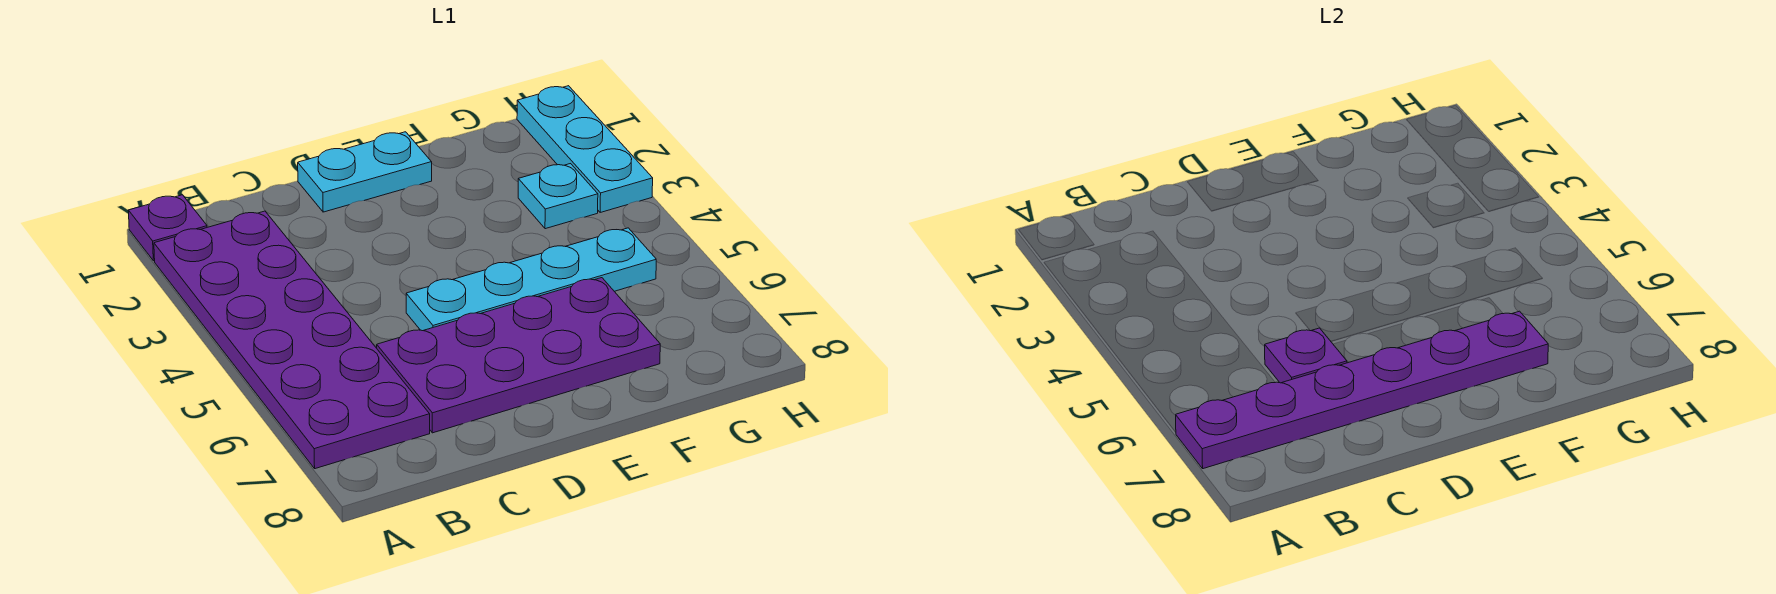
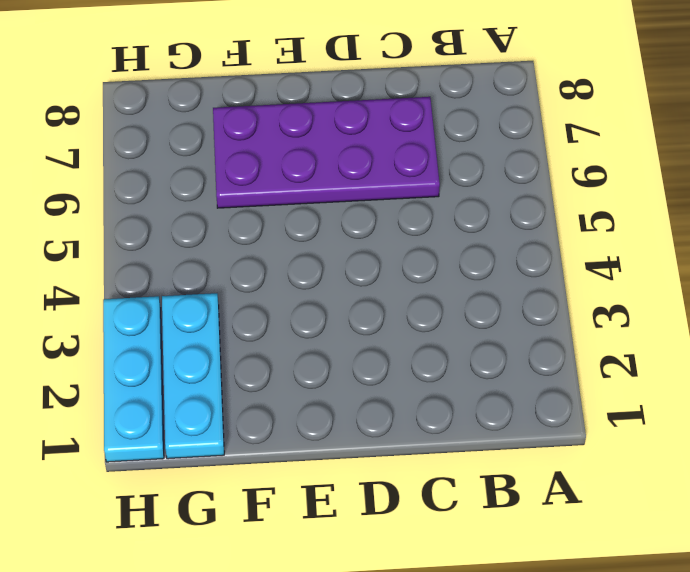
cyan plate G1:G3 level 1 -> cyan plate G3 level 1
none -> purple plate A1 level 1
none -> purple plate A2:B7 level 1

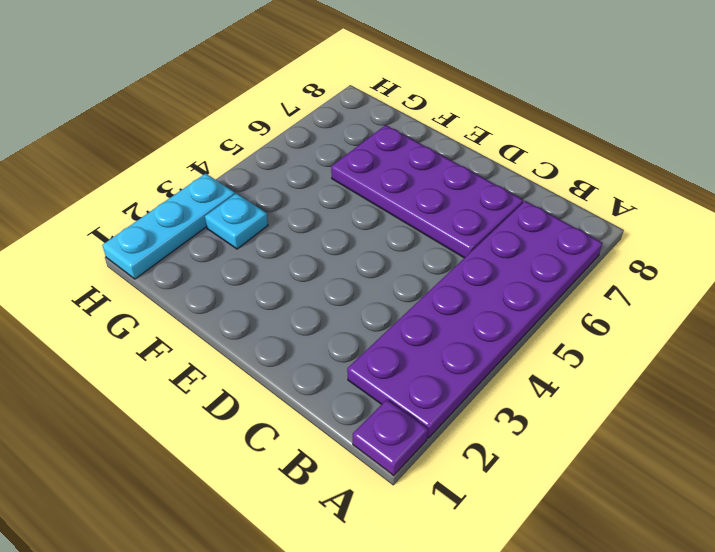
none -> cyan plate D1:E1 level 1
none -> cyan plate D5:G5 level 1

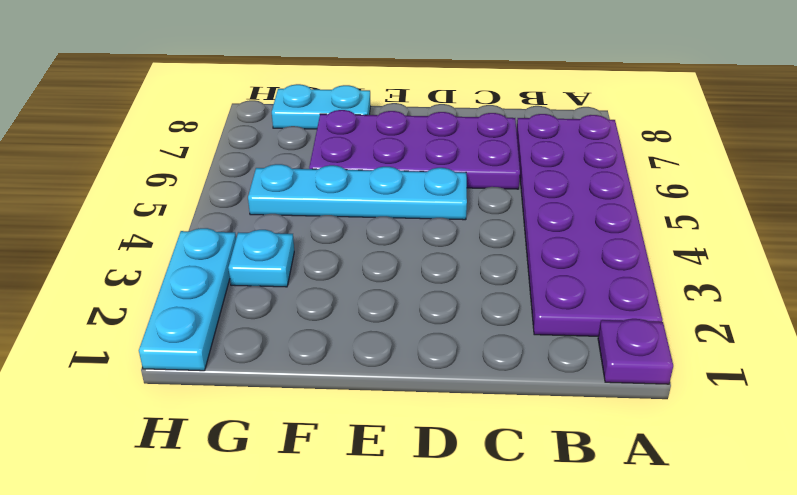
cyan plate F8:G8 level 1 -> cyan plate D1:E1 level 1
none -> purple plate A7:F7 level 2
none -> purple plate C6 level 2

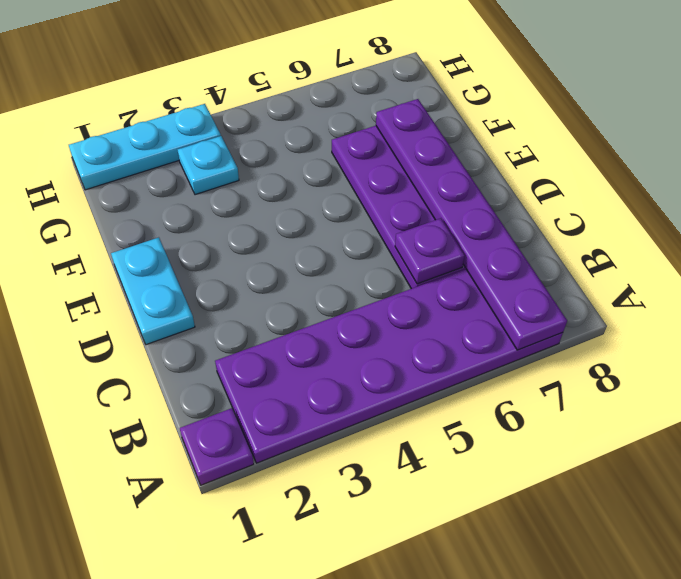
none -> cyan plate D5:G5 level 1

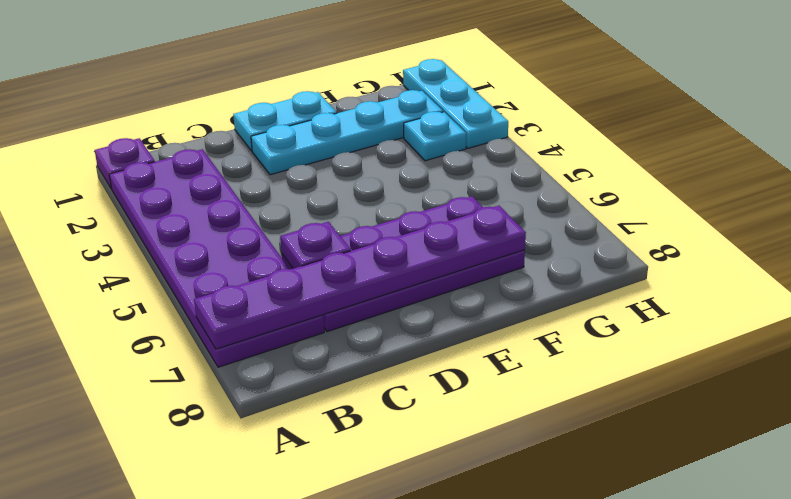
cyan plate D2:G2 level 1 -> cyan plate D5:G5 level 1

